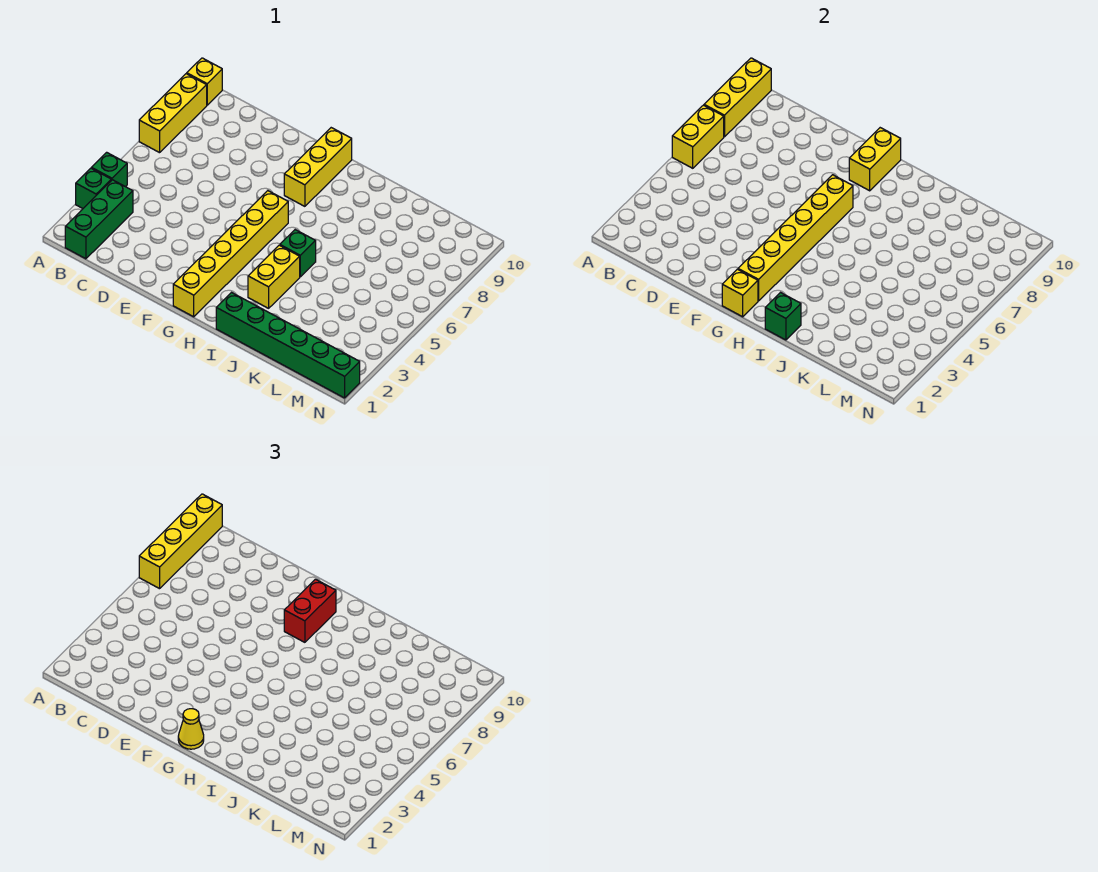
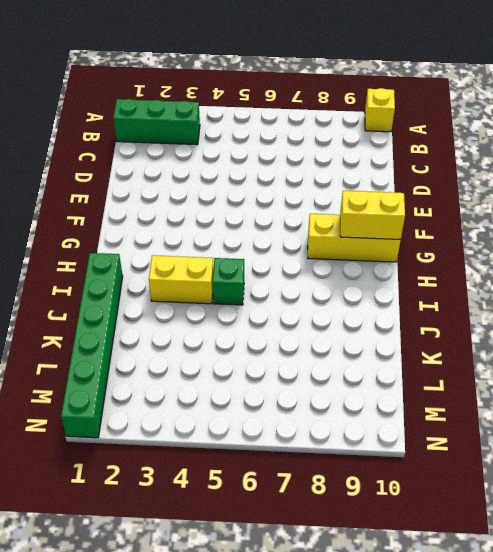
none -> green brick A3 level 1
none -> green brick A4 level 1
none -> yellow brick A7:A9 level 1

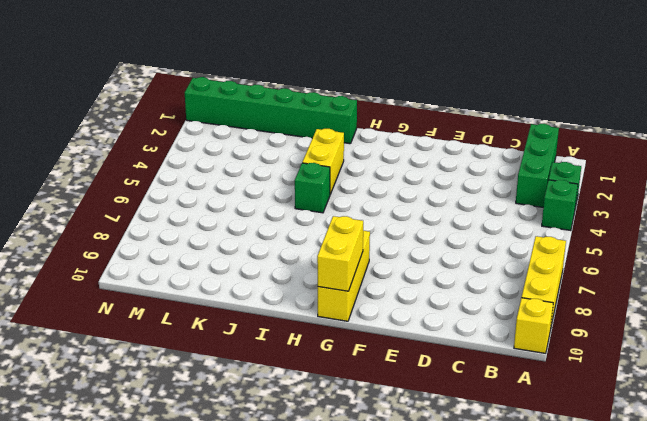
none -> yellow brick G1:G6 level 1
none -> yellow brick A6:A7 level 2
none -> yellow brick A8:A10 level 2

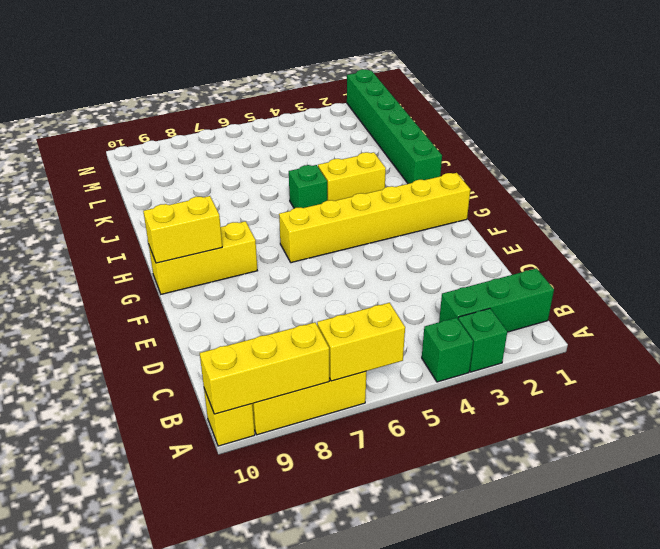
none -> yellow brick G1 level 2
none -> yellow brick G2:G7 level 2
none -> green brick I1 level 2

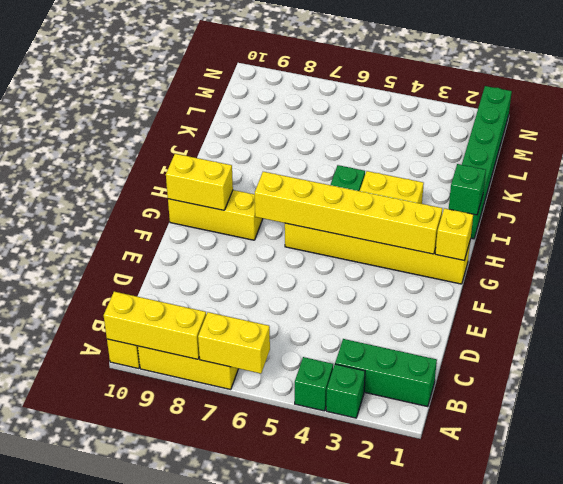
none -> yellow brick A7:A10 level 3
none -> yellow cone G1 level 3
none -> red brick G8:G9 level 3

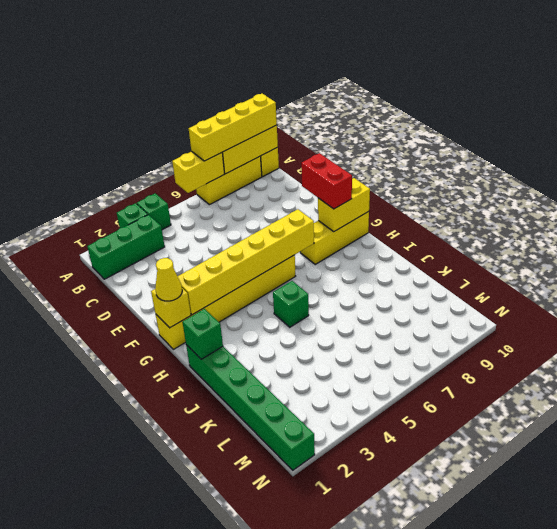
red brick F9:G9 level 3 -> red brick G8:G9 level 3
none -> yellow brick I3:I4 level 1

